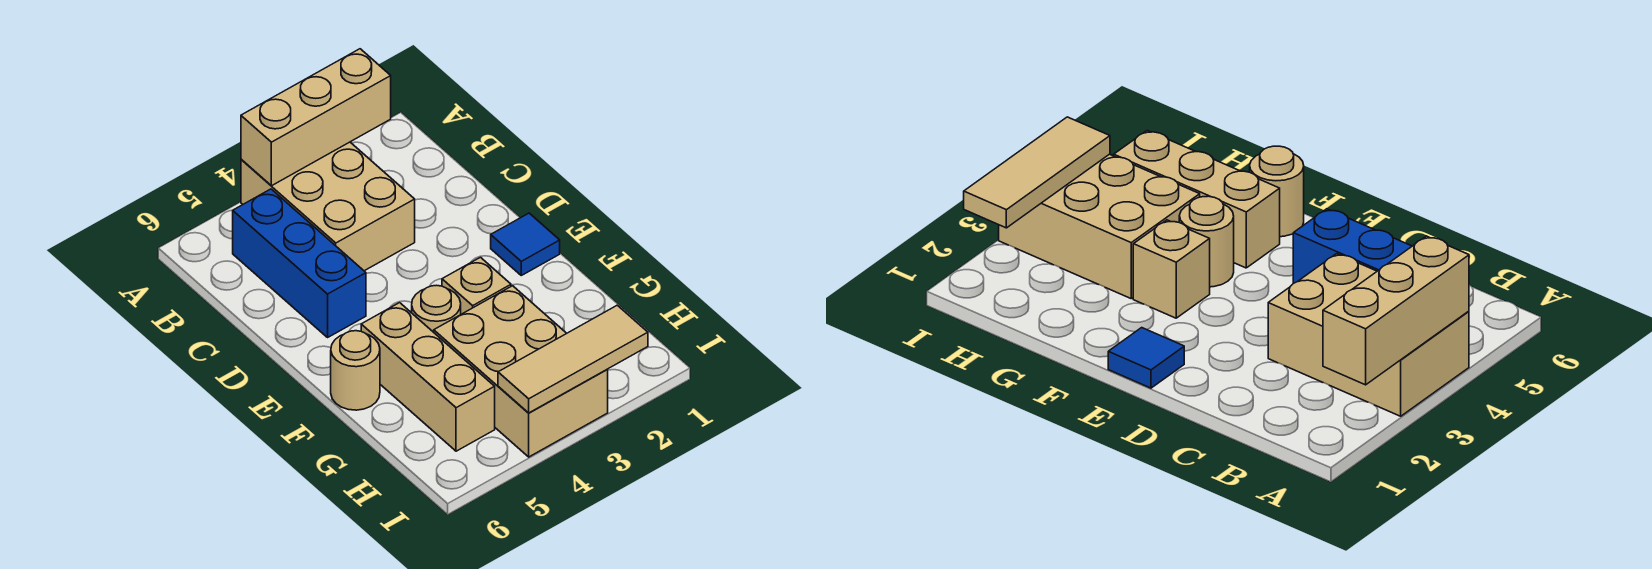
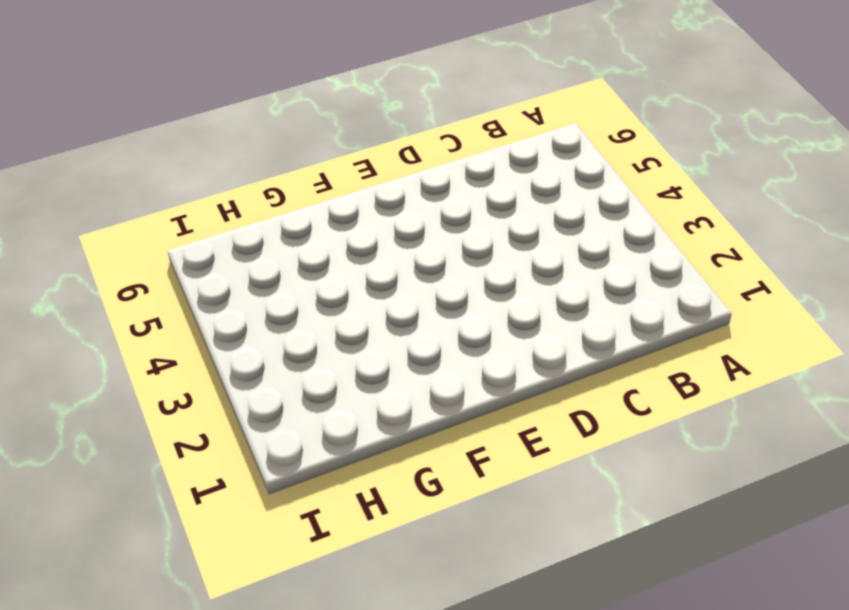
none -> tan brick A3:C4 level 1
none -> blue brick B5:D5 level 1

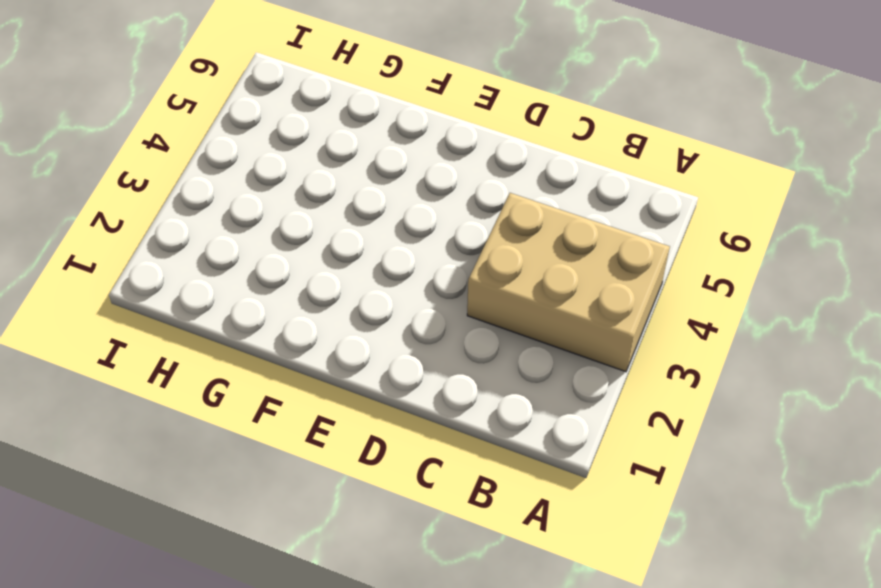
none -> blue brick B5:D5 level 1
none -> blue tile E1 level 1

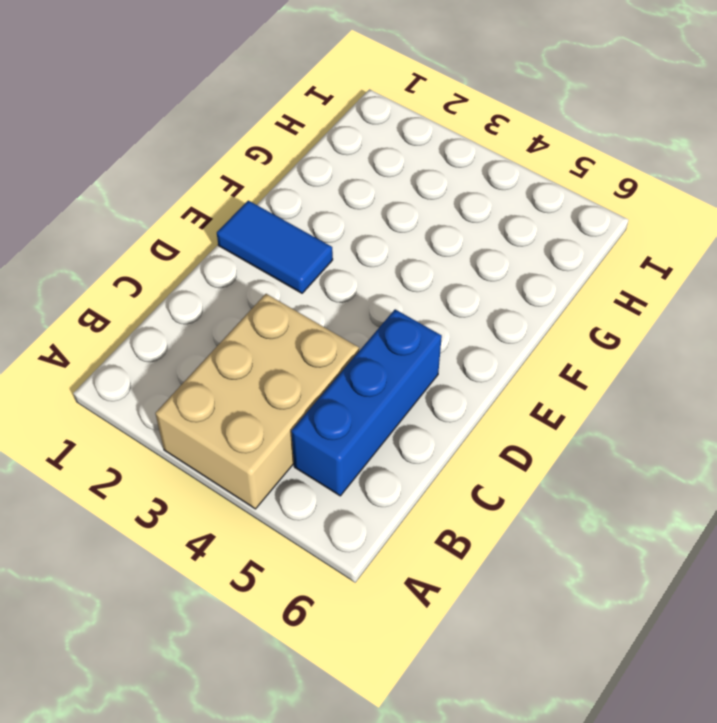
blue tile E1:E2 level 1 -> blue tile E1 level 1
none -> tan brick F3 level 1
none -> tan round brick F4 level 1

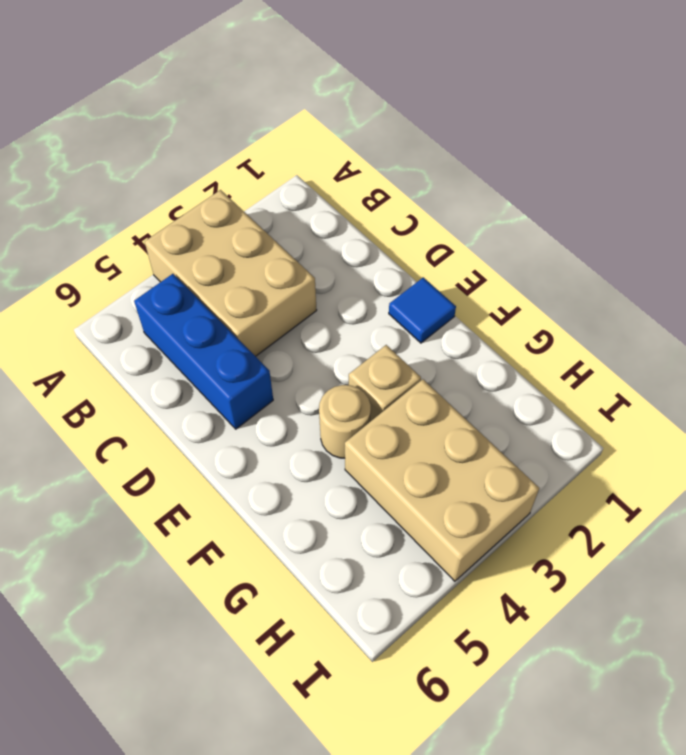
none -> tan brick F5:H5 level 1
none -> tan round brick F6 level 1

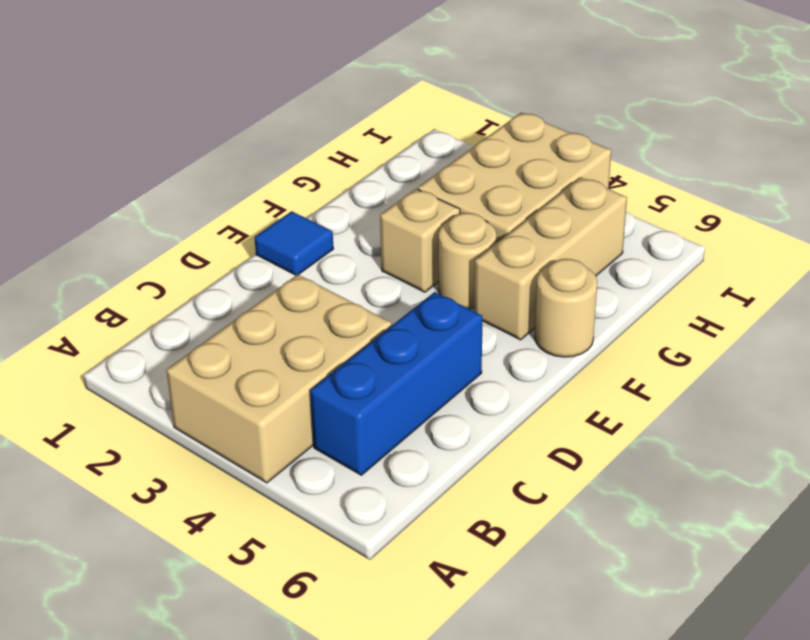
none -> tan brick A2:A4 level 2
none -> tan tile I2:I4 level 2

